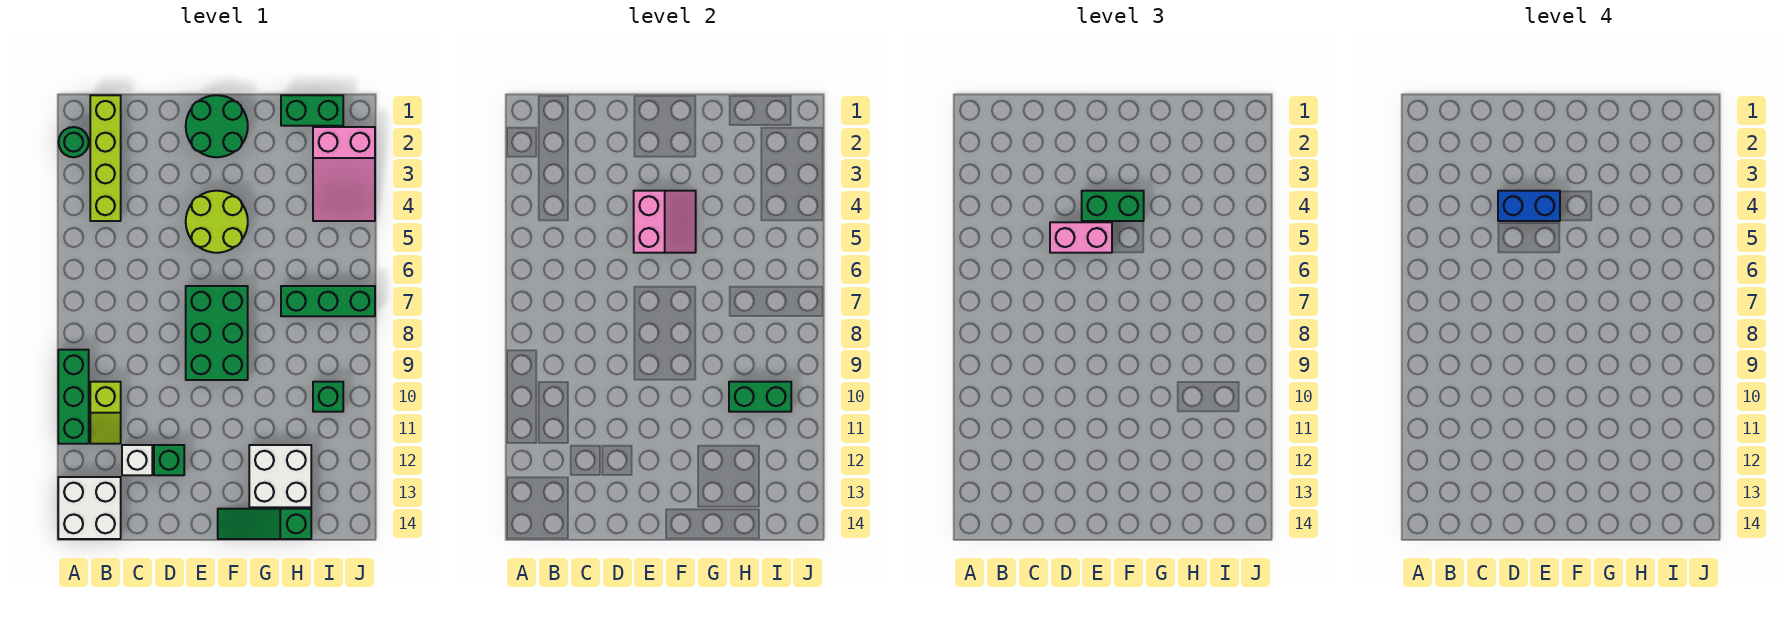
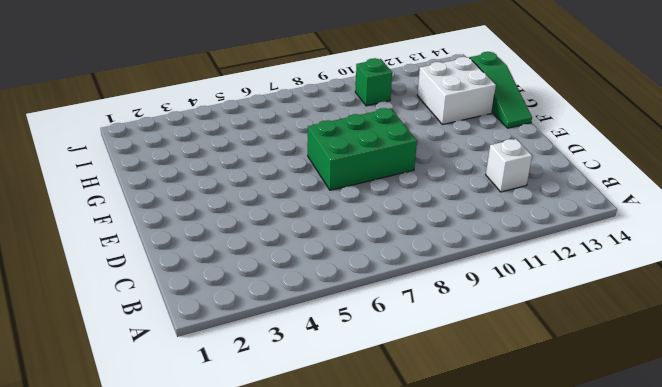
none -> green round brick A2 level 1
none -> green brick A9:A11 level 1
none -> white brick A13:B14 level 1

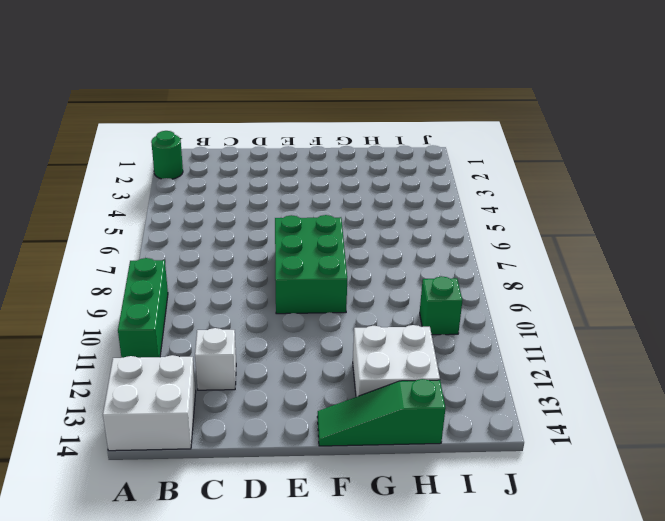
none -> lime brick B1:B4 level 1
none -> lime slope B10:B11 level 1 top 10
none -> green brick D12 level 1

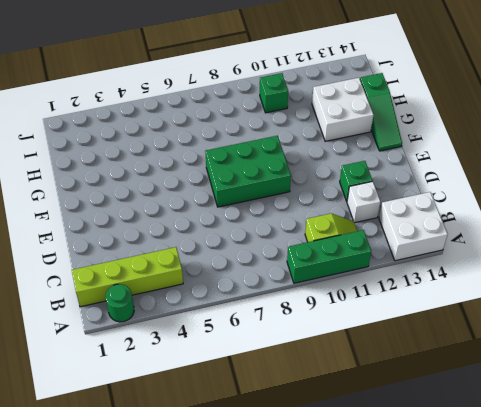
none -> green round brick E1:F2 level 1
none -> lime round brick E4:F5 level 1
none -> green brick H1:I1 level 1

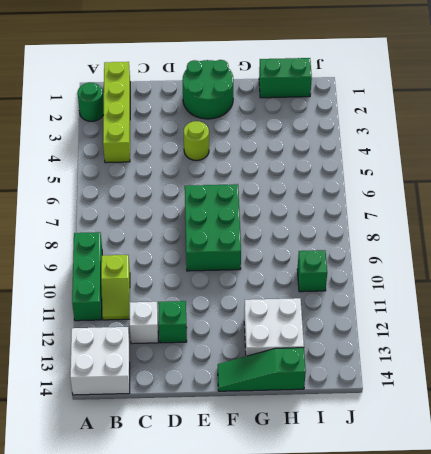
lime round brick E4 level 1 -> lime round brick E4:F5 level 1
none -> green brick H7:J7 level 1
none -> pink slope I2:J4 level 1 top 2
none -> pink slope E4:F5 level 2 top E

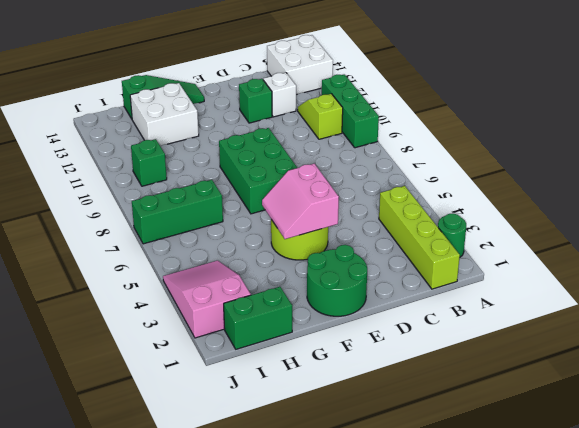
none -> green brick H10:I10 level 2
none -> pink brick D5:E5 level 3
none -> green brick E4:F4 level 3

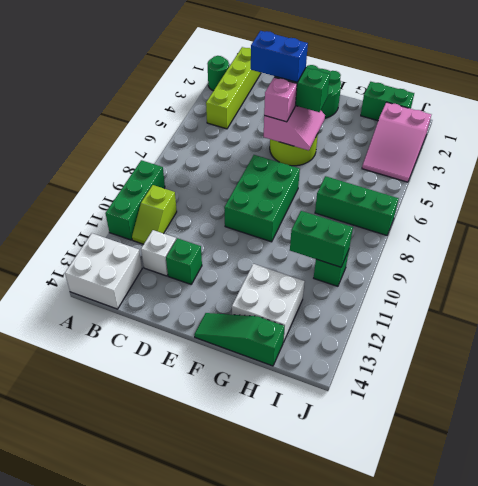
pink brick E5 level 3 -> pink brick D5:E5 level 3

